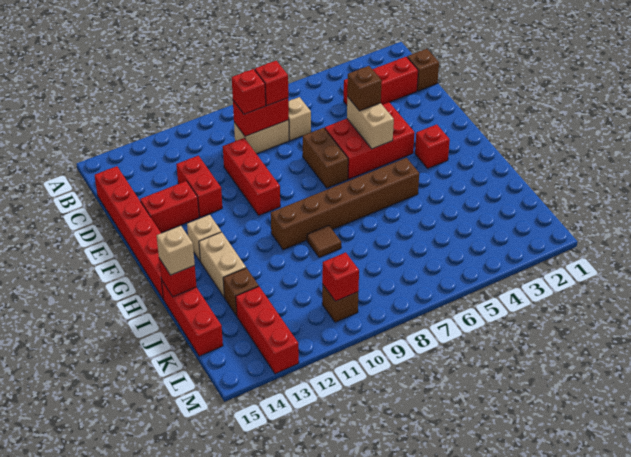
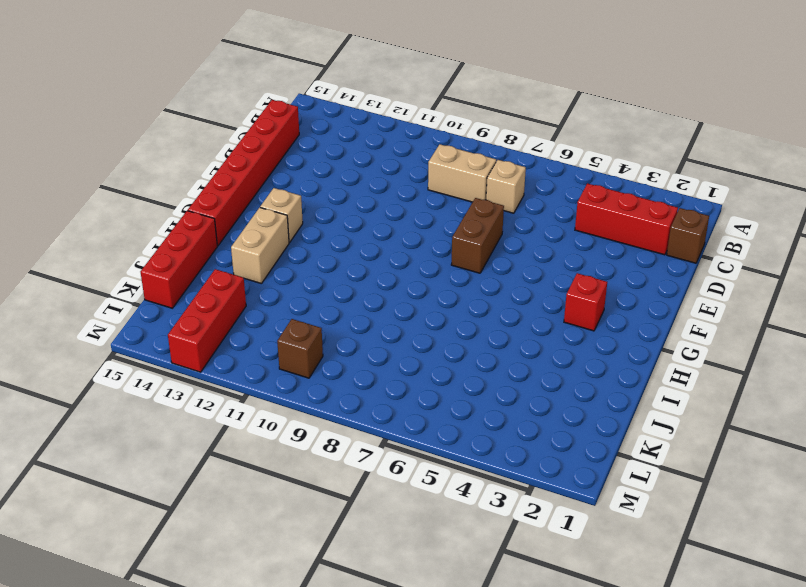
none -> red brick D10:F10 level 1
none -> red brick D12:E12 level 1
none -> red brick E4:F6 level 1

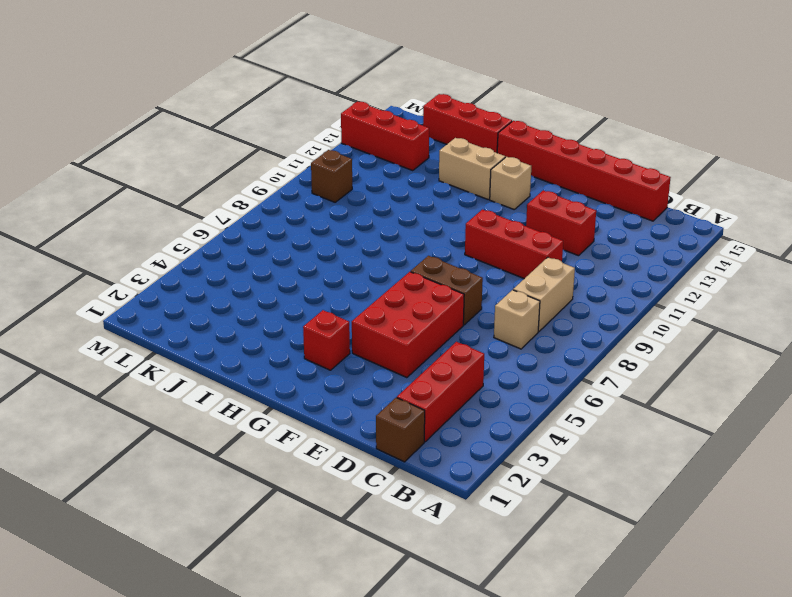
none -> red brick E13:E14 level 1
none -> brown brick H5:H10 level 1
none -> brown tile I9 level 1

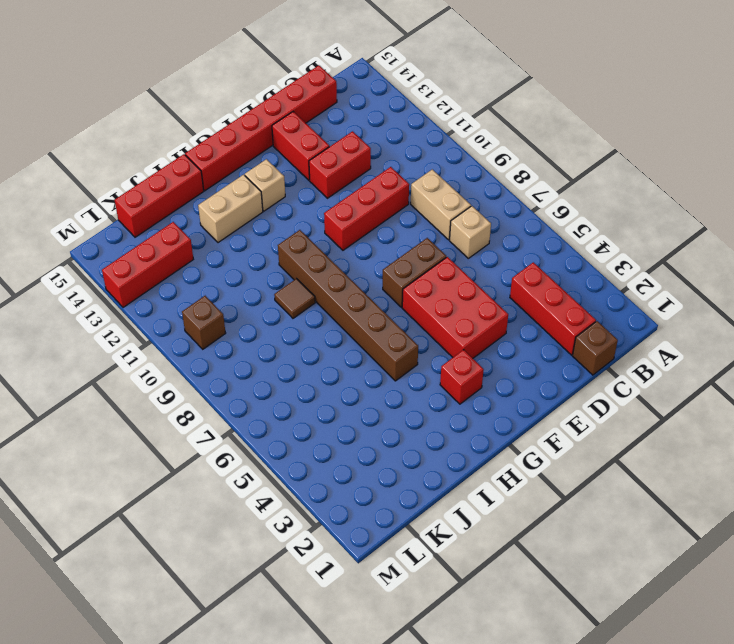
none -> brown brick J13 level 1
none -> red brick C8:C9 level 2
none -> tan brick E5:F5 level 2

